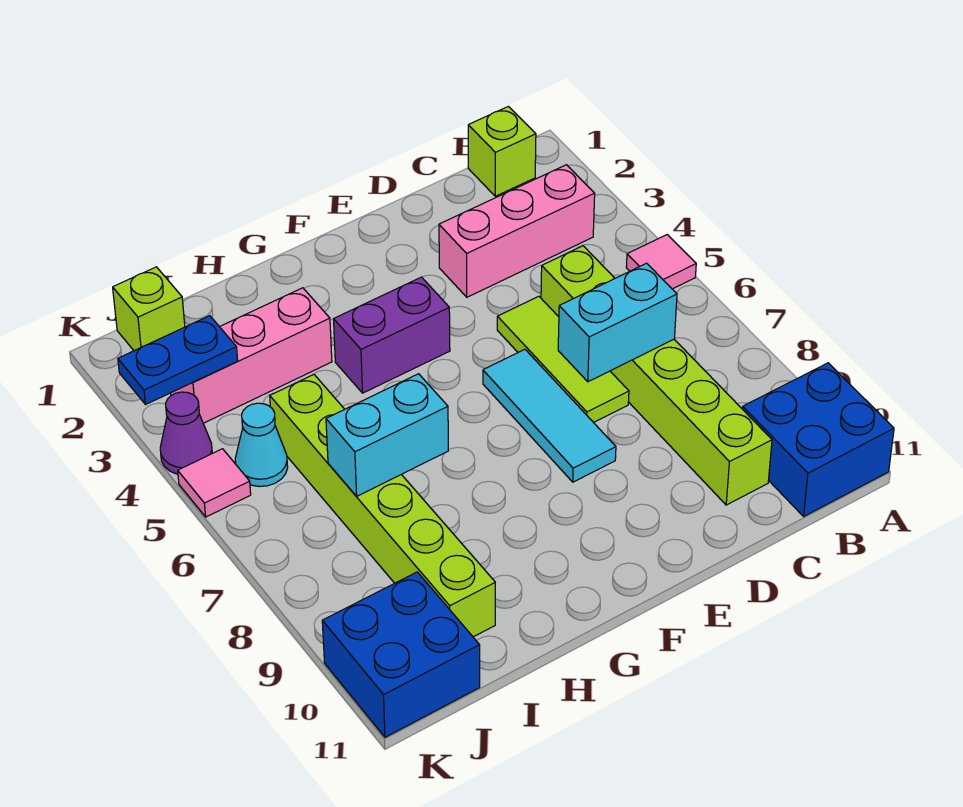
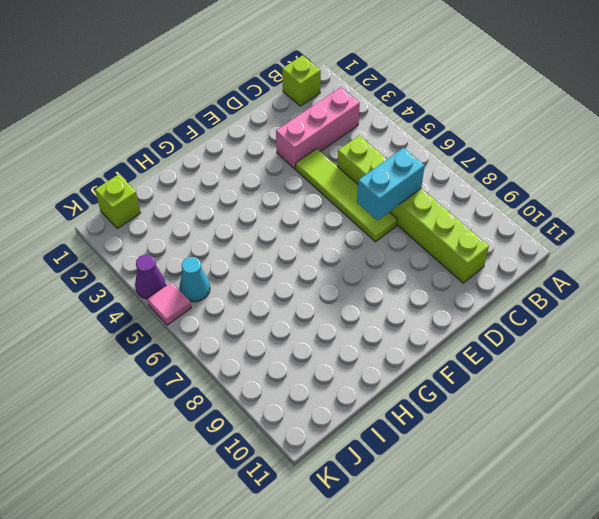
lime tile D4:D7 level 1 -> lime tile D5:D7 level 1
none -> pink tile A5 level 1
none -> blue brick A10:B11 level 1
none -> cyan tile E6:E8 level 1

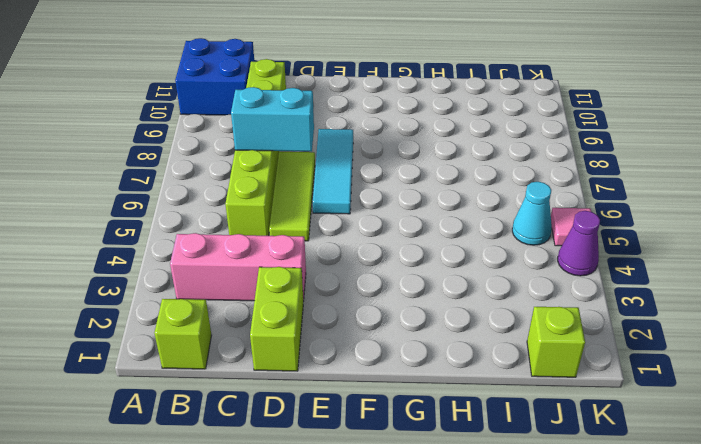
lime brick D1:D2 level 1 -> none
none -> pink tile A5 level 1
none -> purple brick F4:G4 level 1
none -> pink brick H3:J3 level 1

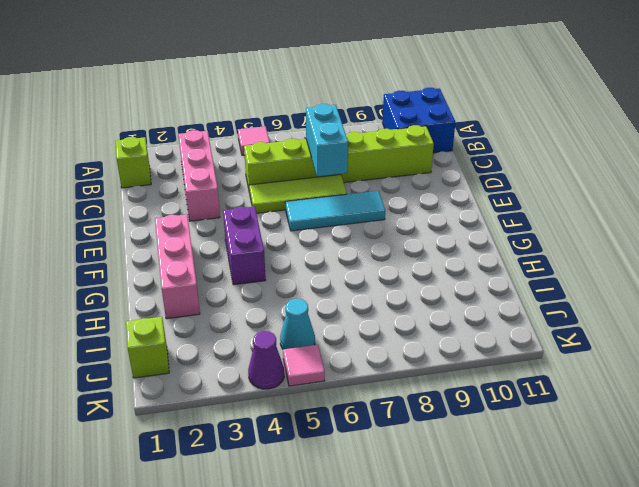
pink brick F2:H2 level 1 -> pink brick H3:J3 level 1
none -> lime brick I5:I10 level 1
none -> blue brick J10:K11 level 1
none -> cyan brick H7:I7 level 2

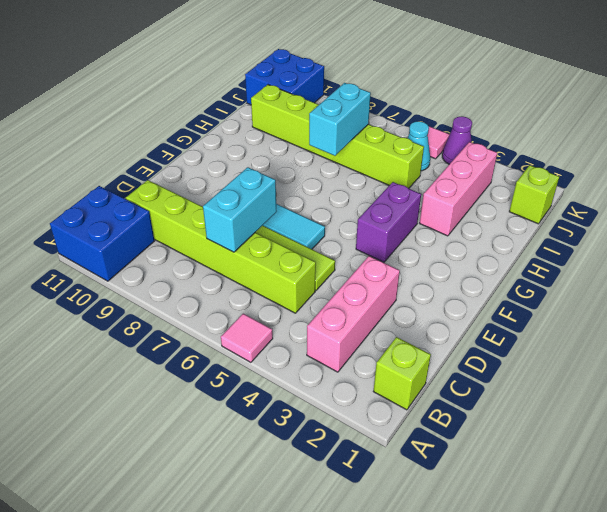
none -> blue plate J3:K3 level 2

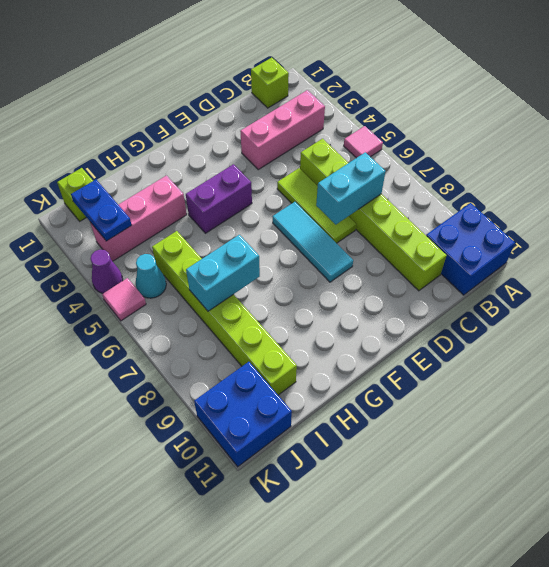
blue plate J2:J3 level 2 -> blue plate J3:K3 level 2

